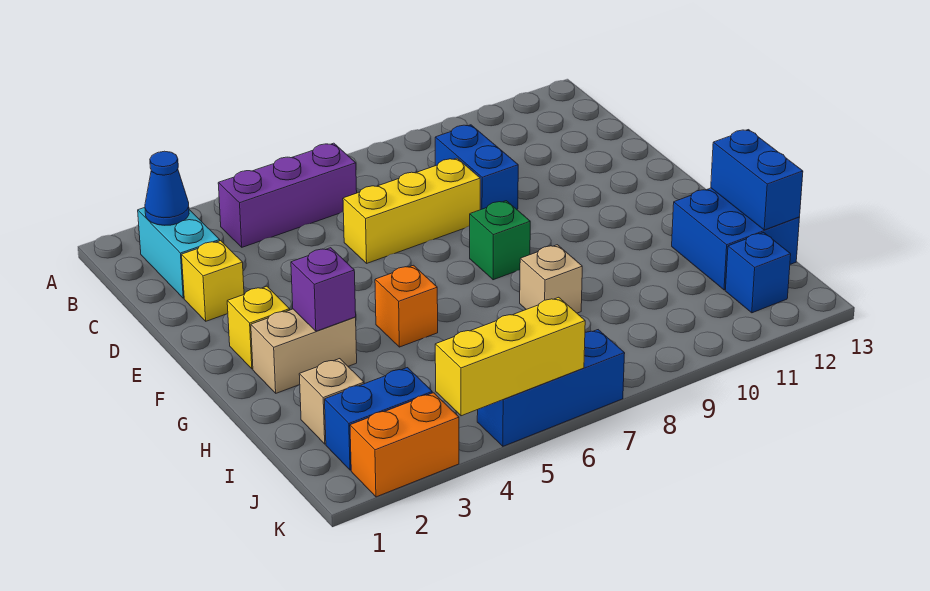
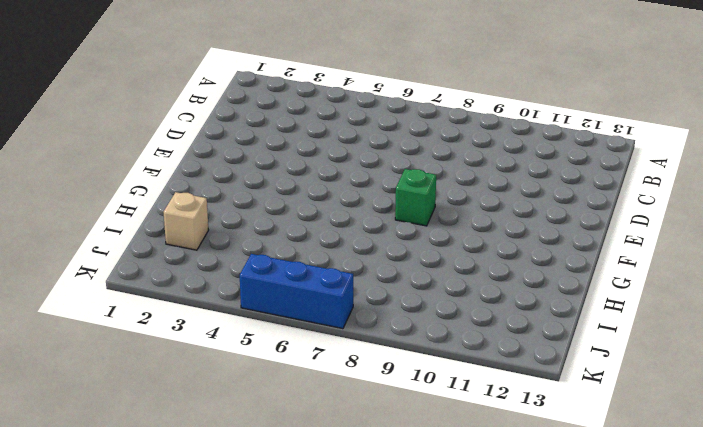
none -> cyan brick B2:C2 level 1
none -> purple brick B4:B6 level 1
none -> blue brick C9:D9 level 1

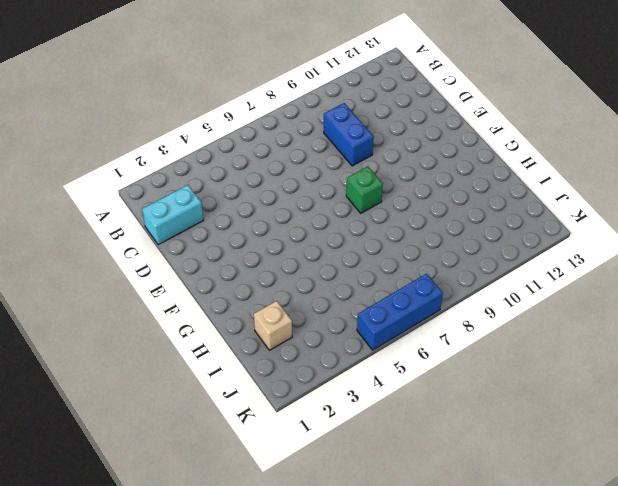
cyan brick C1:C2 level 1 -> cyan brick B2:C2 level 1
none -> purple brick B4:B6 level 1
none -> yellow brick D2 level 1
none -> yellow brick D6:D8 level 1

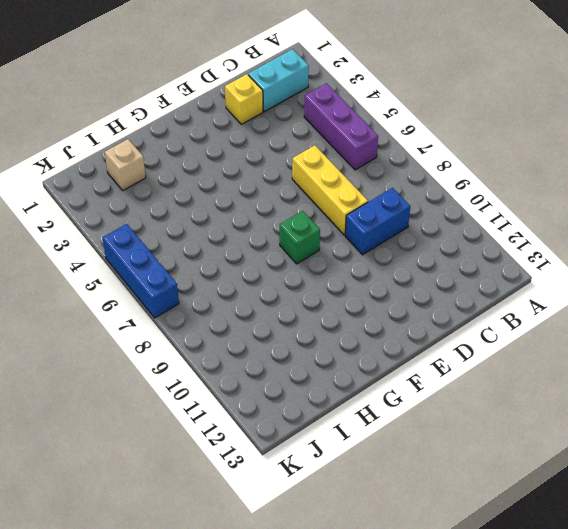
none -> yellow brick F2 level 1
none -> tan brick G2:G3 level 1
none -> orange brick G5 level 1

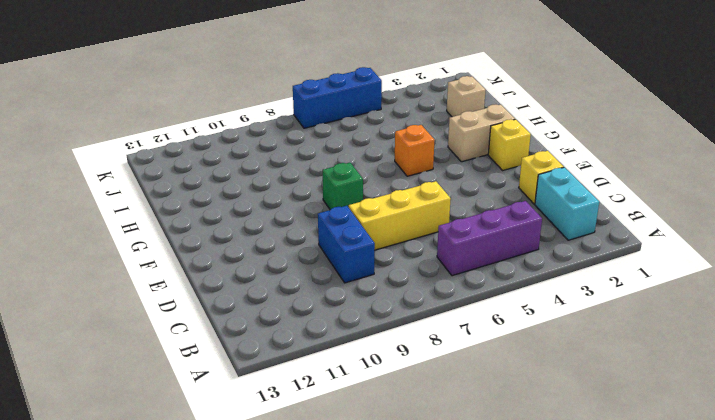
none -> tan brick H8 level 1
none -> blue brick H12:I13 level 1
none -> blue brick J2:J3 level 1

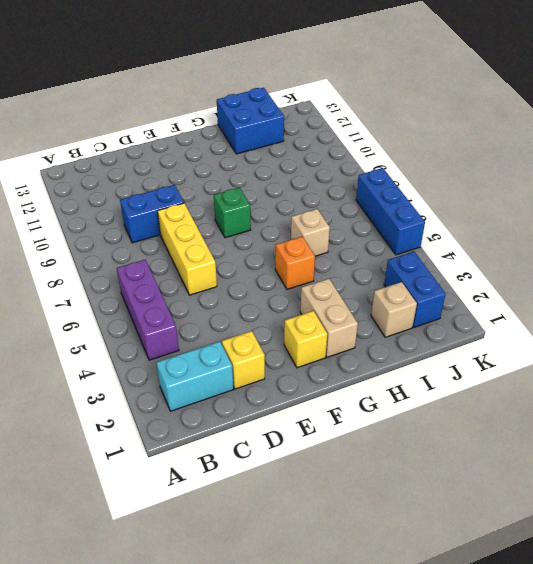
tan brick H6 level 1 -> tan brick H8 level 1
none -> blue brick J12 level 1
none -> orange brick K2:K3 level 1
none -> blue cone B2 level 2

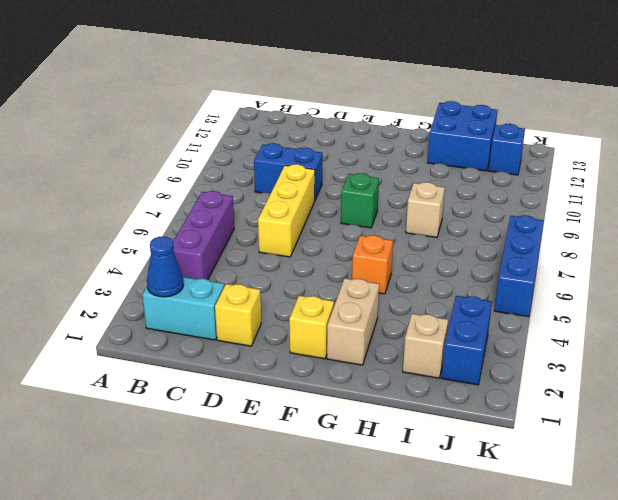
none -> orange brick K2:K3 level 1
none -> purple brick G3 level 2
none -> blue brick H13:I13 level 2

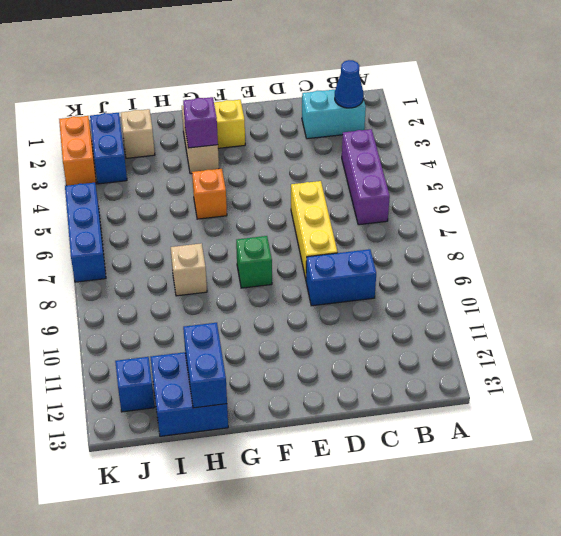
blue brick H12:H13 level 2 -> blue brick H13:I13 level 2
none -> yellow brick D2 level 1
none -> yellow brick K4:K6 level 2

